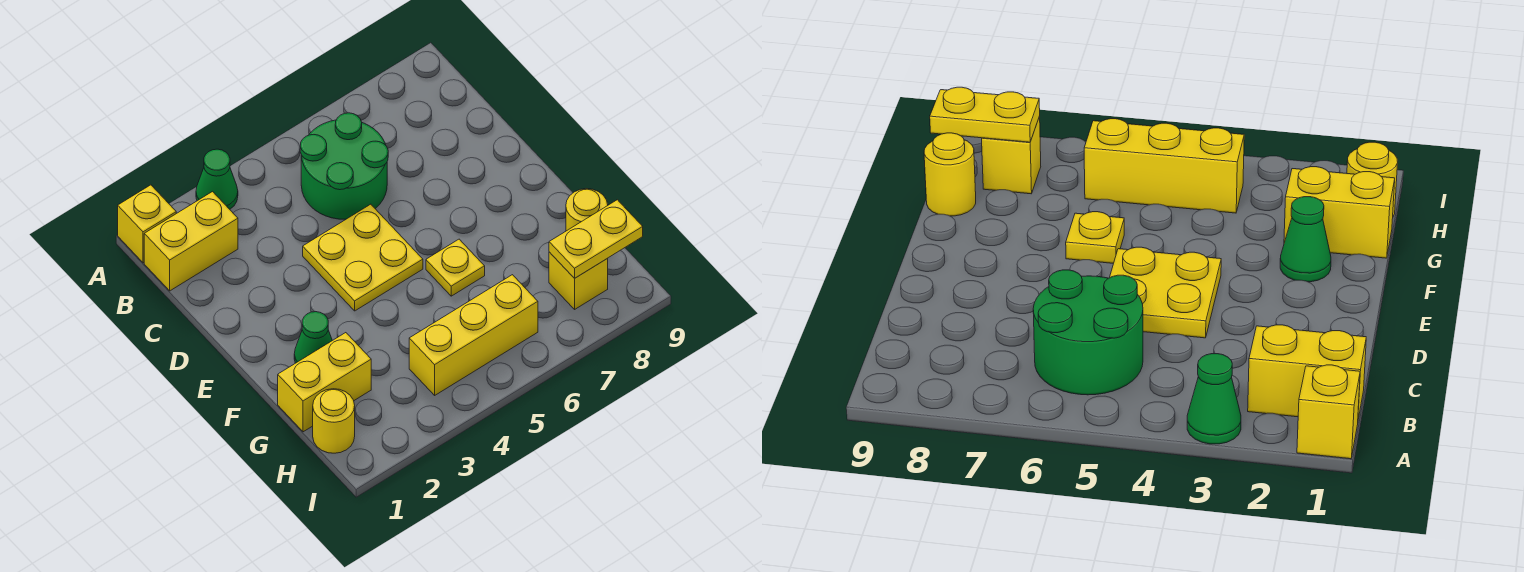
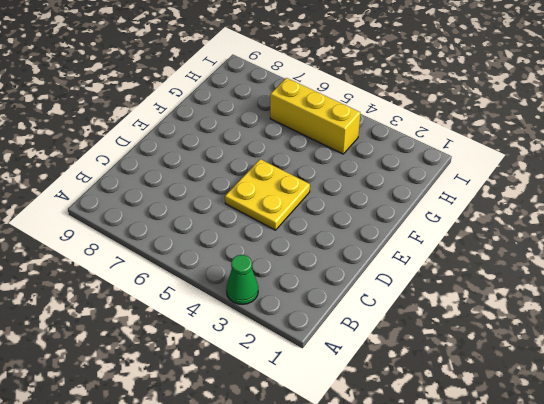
none -> yellow brick A1 level 1
none -> yellow brick B1:B2 level 1
none -> green round brick B5:C6 level 1

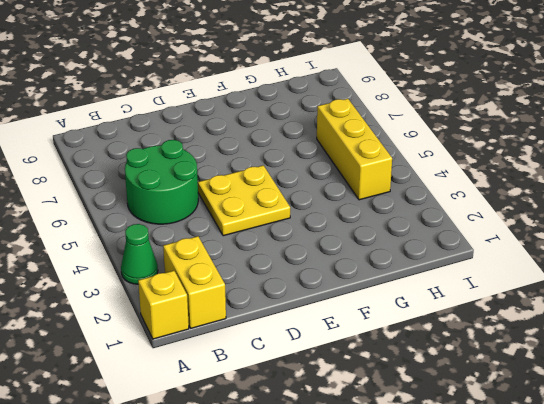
none -> green cone F2 level 1
none -> yellow plate F6 level 1
none -> yellow brick G1:G2 level 1

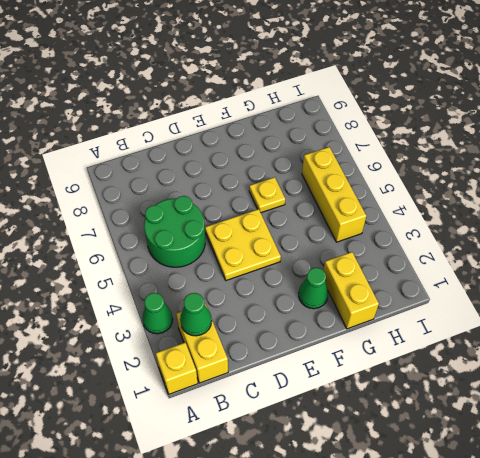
green cone B2 level 2 -> none
none -> yellow round brick G9 level 1
none -> yellow round brick H1 level 1
none -> yellow brick H8 level 1

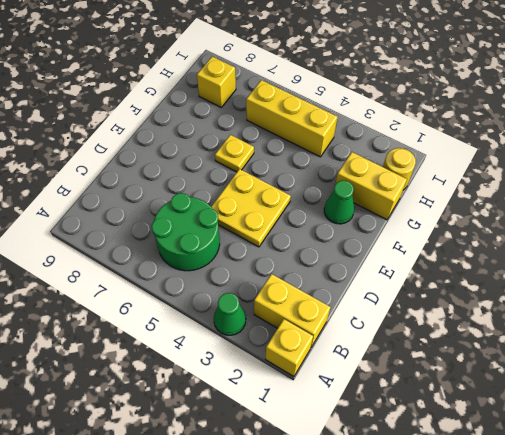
none -> yellow round brick G9 level 1
none -> yellow plate H8:H9 level 2

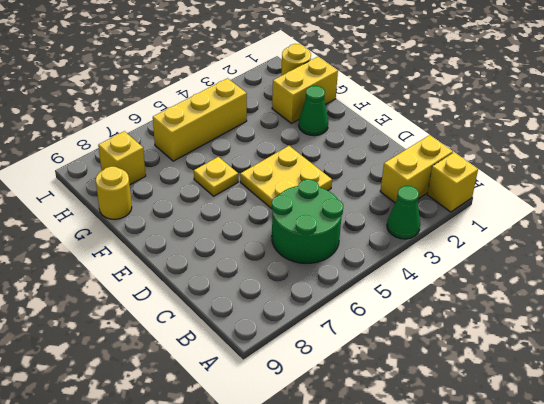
none -> yellow plate H8:H9 level 2

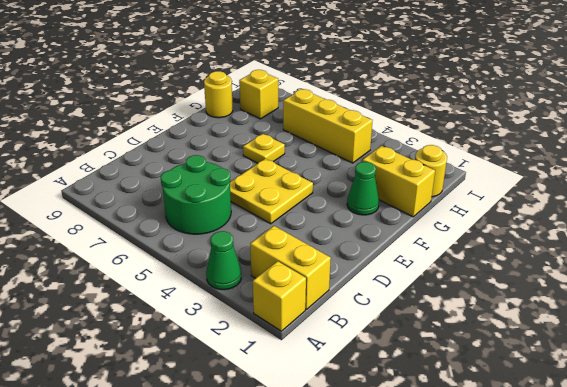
none -> yellow plate H8:H9 level 2

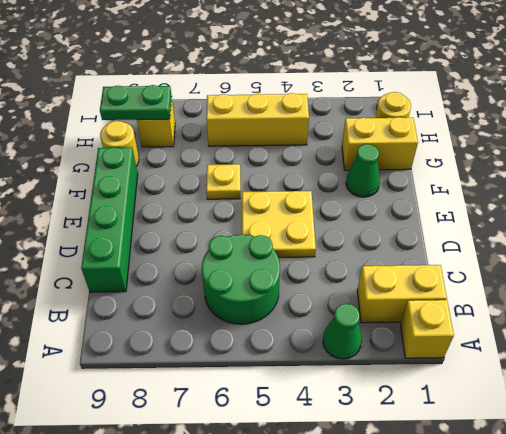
green brick C9:F9 level 1 -> none
green plate H8:H9 level 2 -> yellow plate H8:H9 level 2

